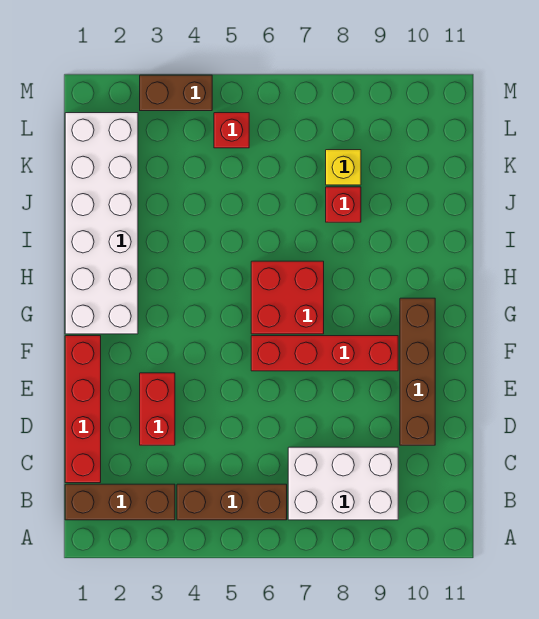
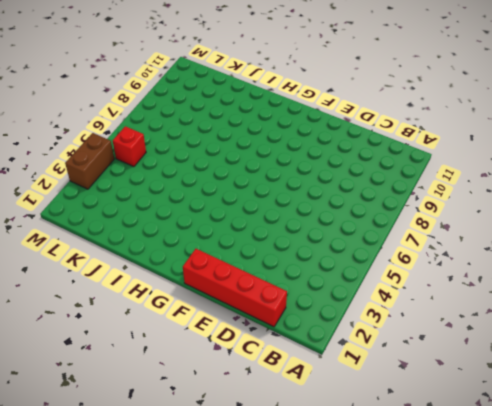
none -> brown brick B1:B3 level 1
none -> brown brick B4:B6 level 1
none -> white brick B7:C9 level 1

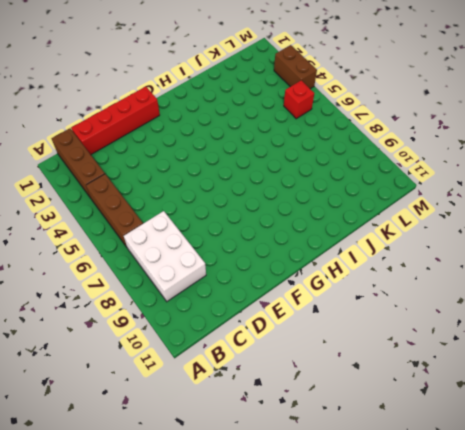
none -> red brick D3:E3 level 1
none -> brown brick D10:G10 level 1
none -> red brick F6:F9 level 1

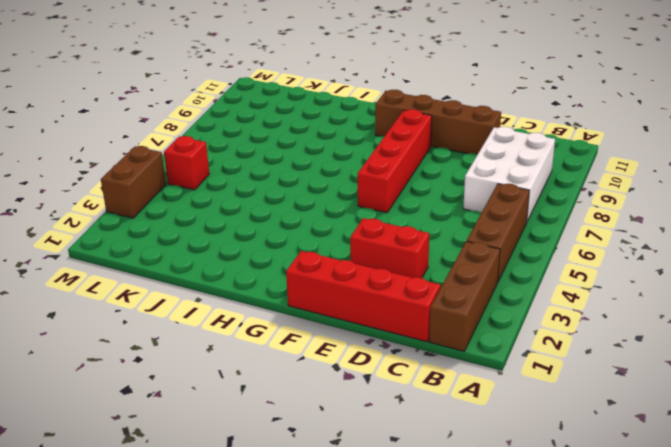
none -> white brick G1:L2 level 1
none -> red brick G6:H7 level 1
none -> red brick J8 level 1

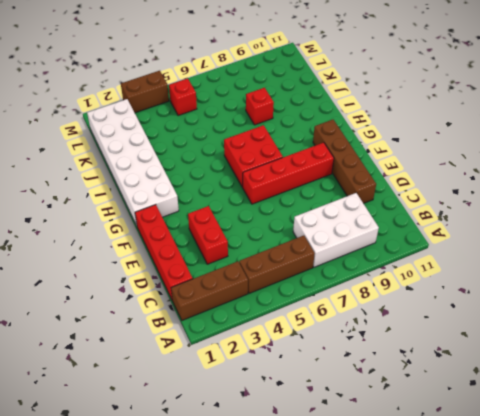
none -> yellow brick K8 level 1

